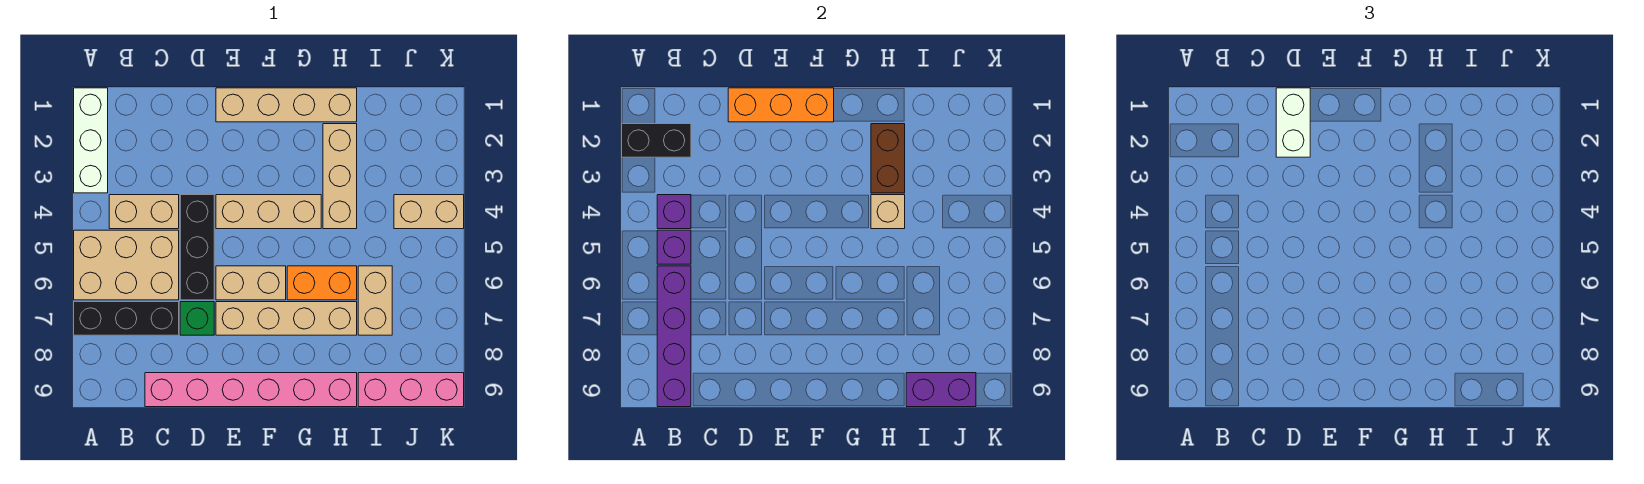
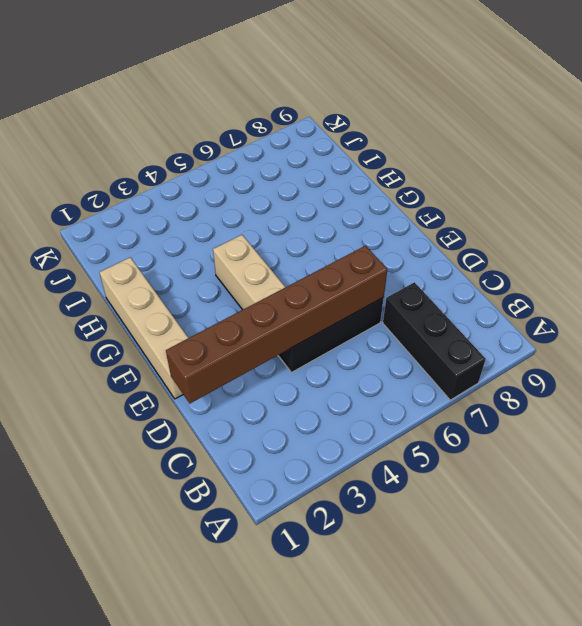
brown brick D1:D6 level 2 -> orange brick D1:F1 level 2
none -> white brick A1:A3 level 1
none -> tan brick A5:C6 level 1
none -> tan brick B4:C4 level 1

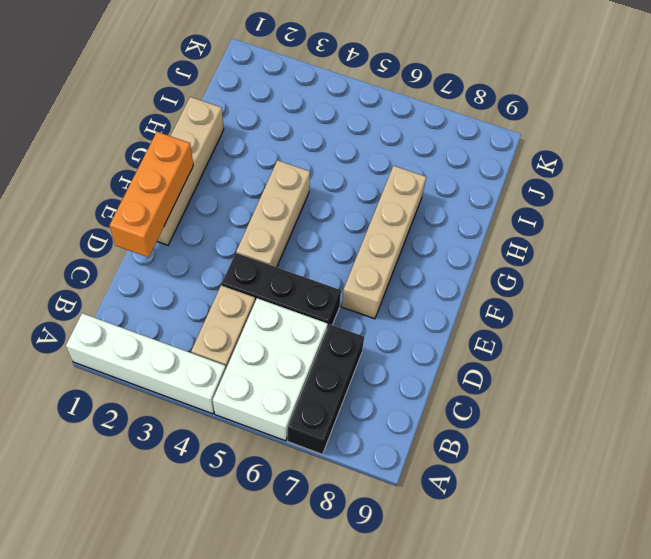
white brick A1:A4 level 1 -> white brick A1:A3 level 1
white brick A5:C6 level 1 -> tan brick A5:C6 level 1
none -> pink brick C9:H9 level 1
none -> green brick D7 level 1
none -> tan brick E6:F6 level 1

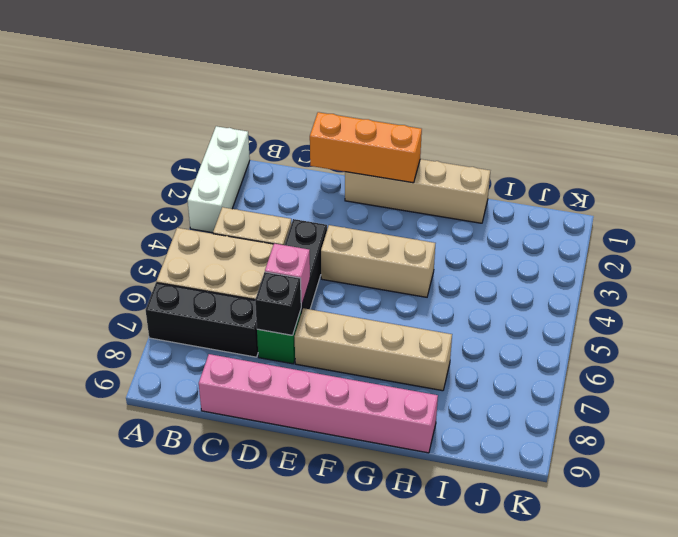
pink brick D6 level 2 -> none
black brick D7 level 2 -> none
none -> tan brick E6:F6 level 1
none -> orange brick G6:H6 level 1
none -> tan brick H2:H4 level 1

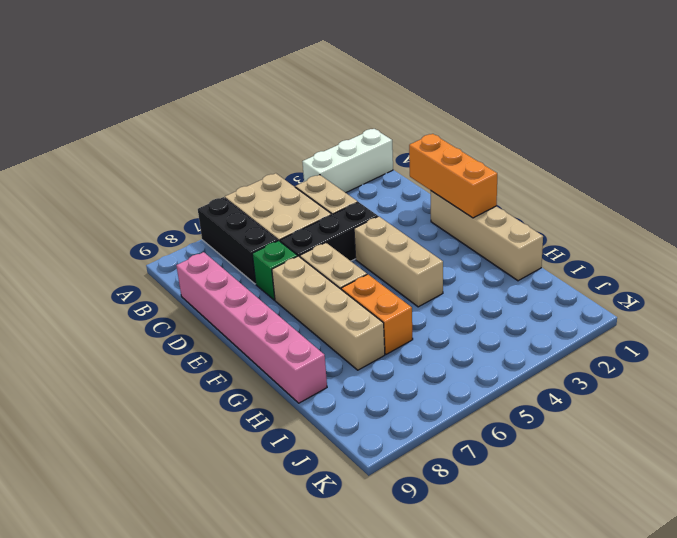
none -> tan brick H2:H4 level 1
none -> tan brick I6:I7 level 1
none -> pink brick I9:K9 level 1

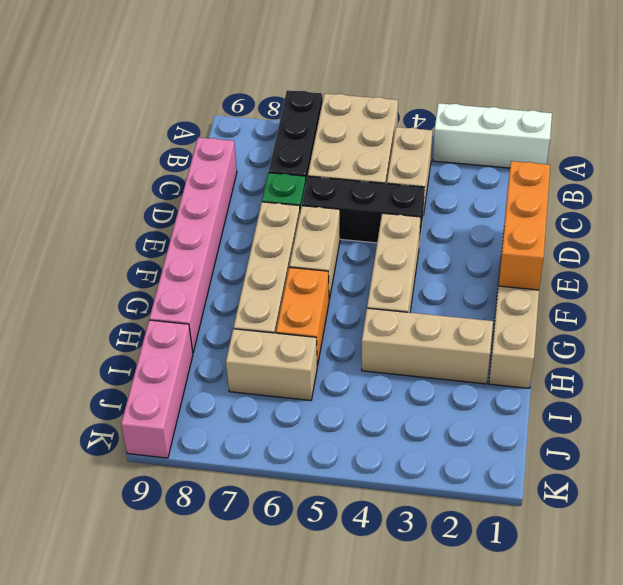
none -> tan brick J4:K4 level 1
none -> black brick A2:B2 level 2
none -> purple brick B4 level 2

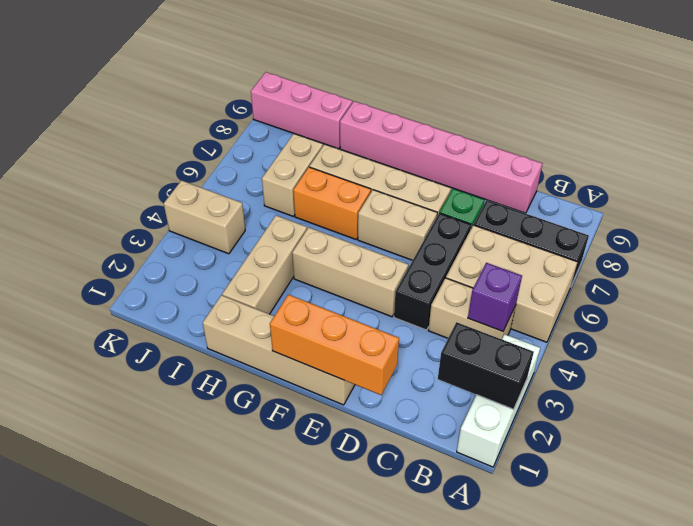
none -> purple brick B5 level 2
none -> purple brick B6:B9 level 2
none -> brown brick H2:H3 level 2

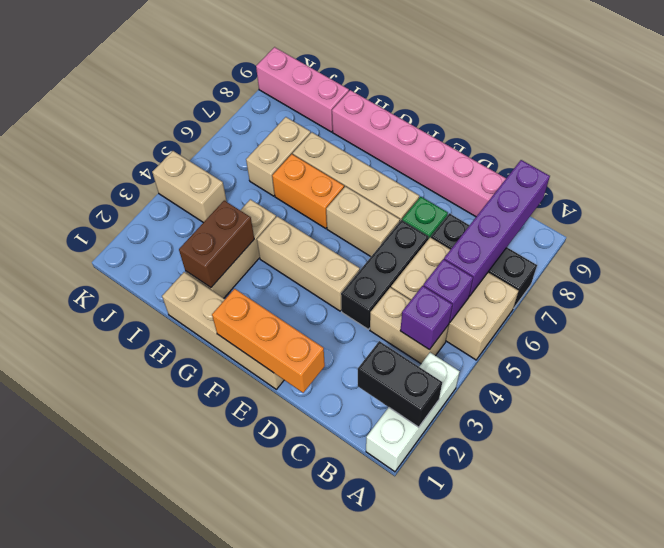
none -> tan brick H4 level 2
none -> purple brick I9:J9 level 2
none -> white brick D1:D2 level 3

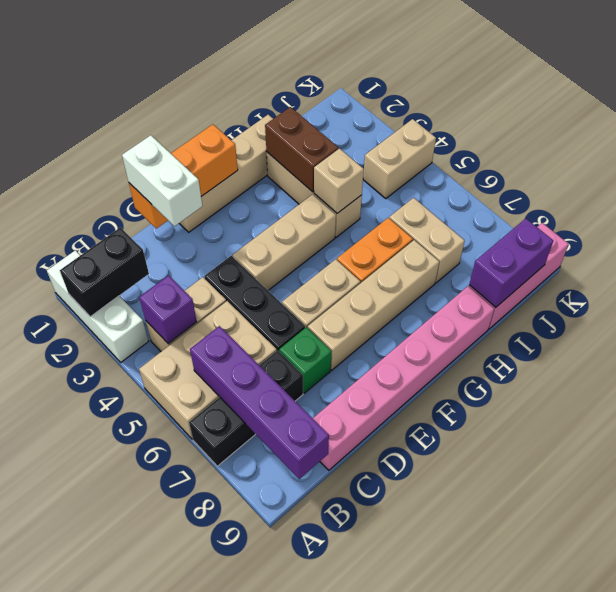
none -> purple brick B5 level 2

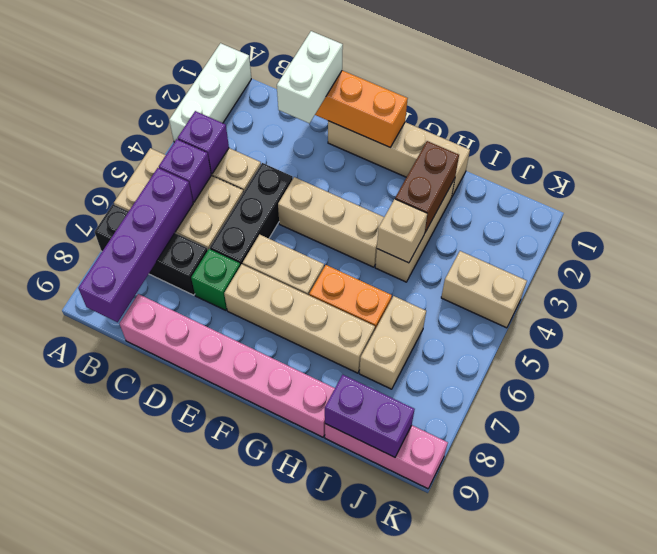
none -> black brick A2:B2 level 2

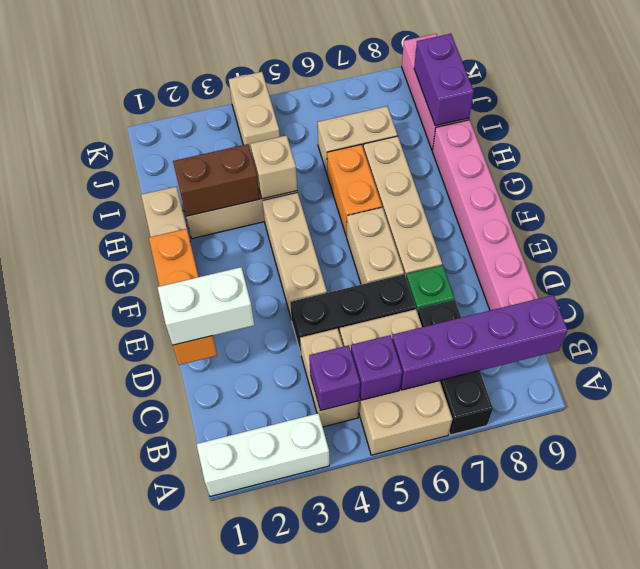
none -> black brick A2:B2 level 2

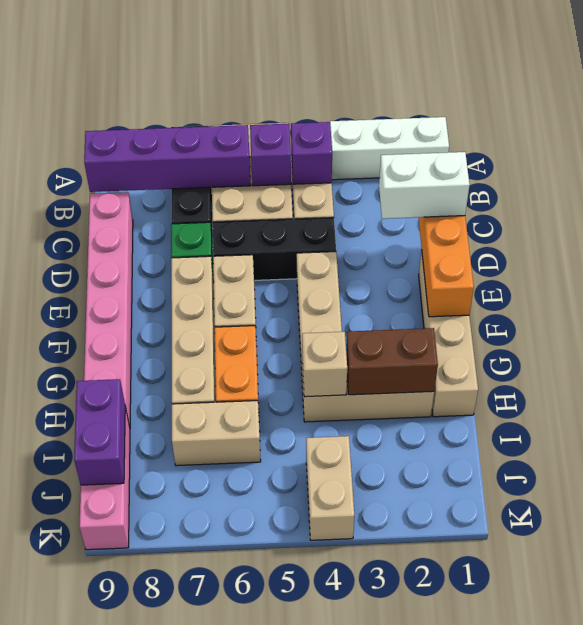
none -> black brick A2:B2 level 2

